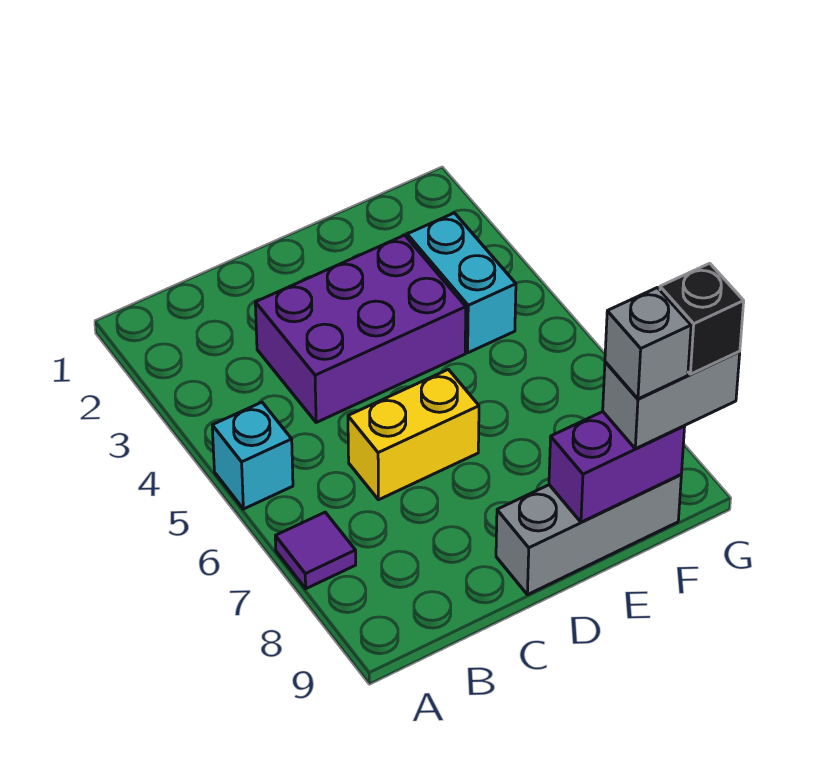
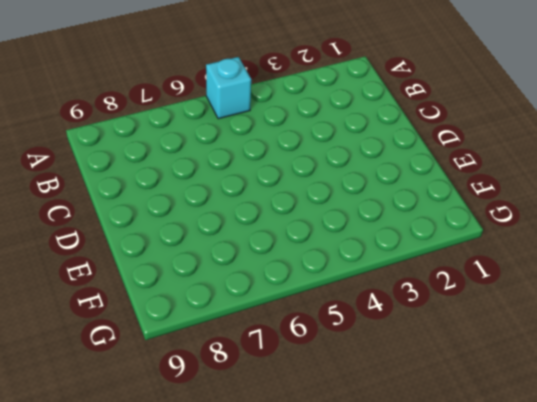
none -> purple tile A7 level 1
none -> purple brick C3:E4 level 1

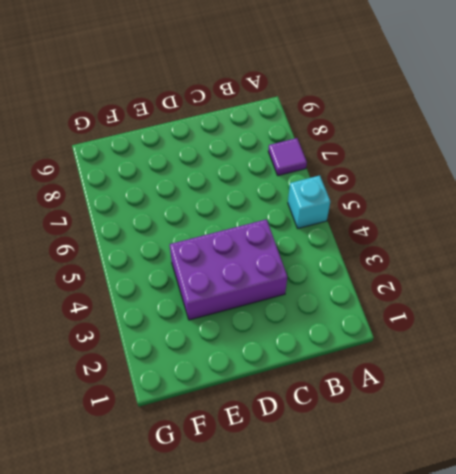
none -> yellow brick C6:D6 level 1
none -> grey brick D9:F9 level 1

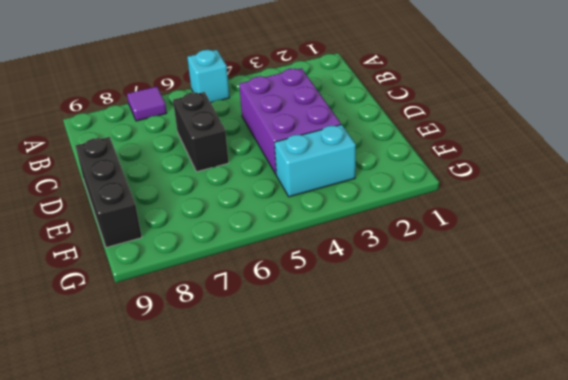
black brick C6:D6 level 1 -> yellow brick C6:D6 level 1
black brick D9:F9 level 1 -> grey brick D9:F9 level 1
none -> purple brick E9:F9 level 2
none -> grey brick F9:G9 level 3

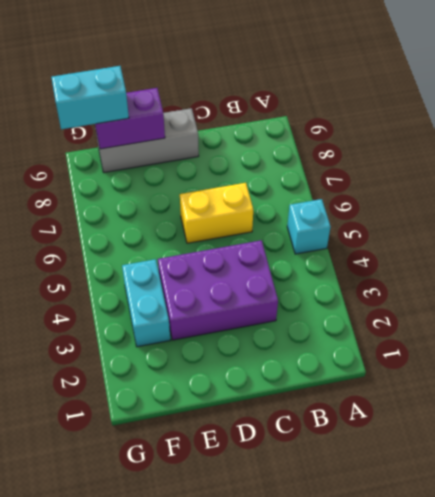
cyan brick F9:G9 level 3 -> grey brick F9:G9 level 3
none -> purple tile A7 level 1
none -> grey brick F9 level 4

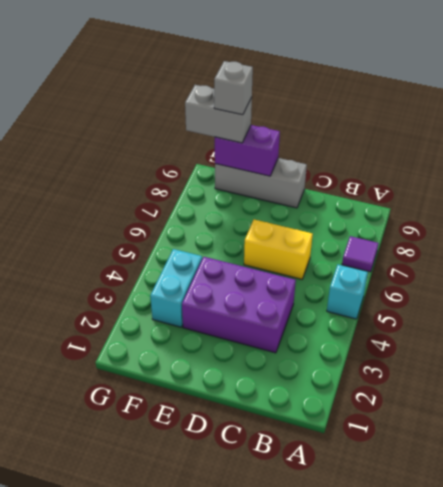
none -> black brick G9 level 4

